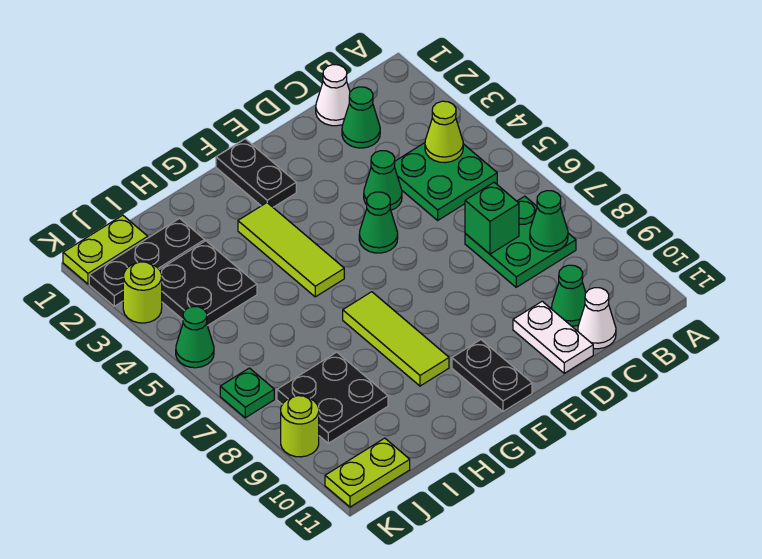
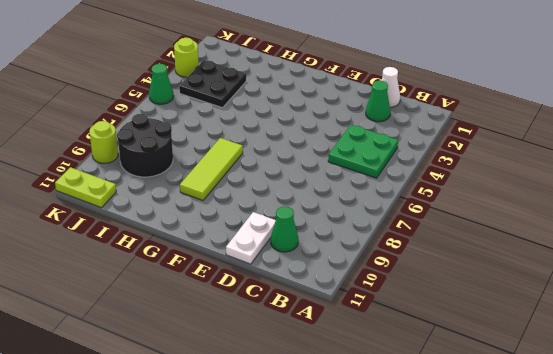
black round brick I8:J9 level 1 -> black plate I8:J9 level 1
none -> green plate B7:C8 level 1
none -> white cone C11 level 1
none -> green cone D4 level 1

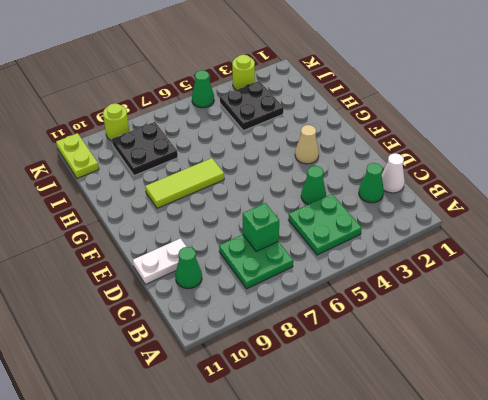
tan cone F3 level 1 -> none
none -> white cone C11 level 1
none -> green cone E5 level 1
none -> black plate F1:F2 level 1

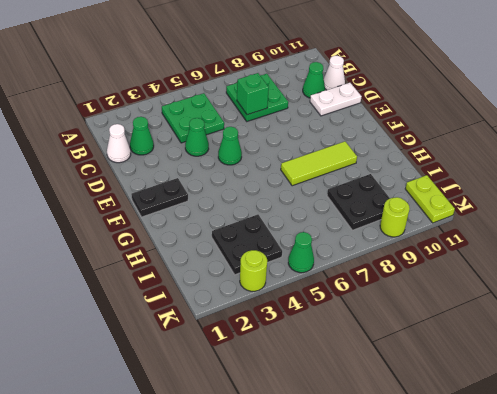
none -> black plate F10:F11 level 1
none -> lime tile G3:G5 level 1
none -> black plate I2:K2 level 1

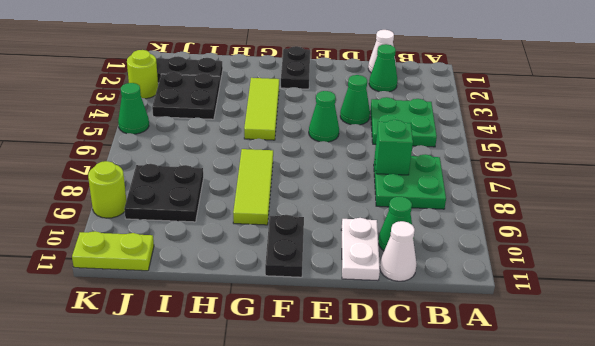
none -> lime plate J1:K1 level 1
none -> green plate K7 level 1
none -> lime cone B4 level 2

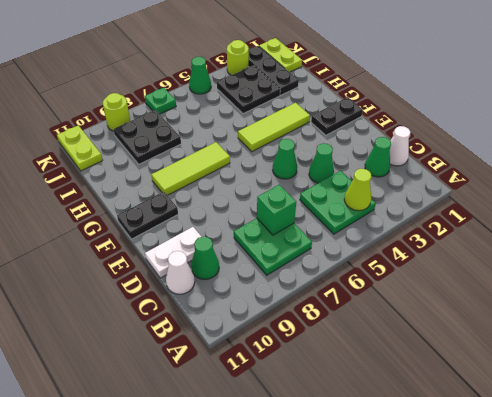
none -> green cone B8 level 2

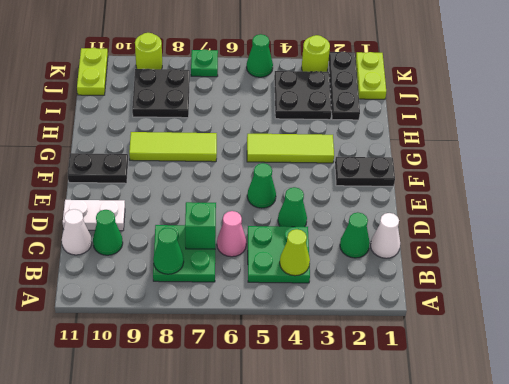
pink cone C6 level 1 -> none

